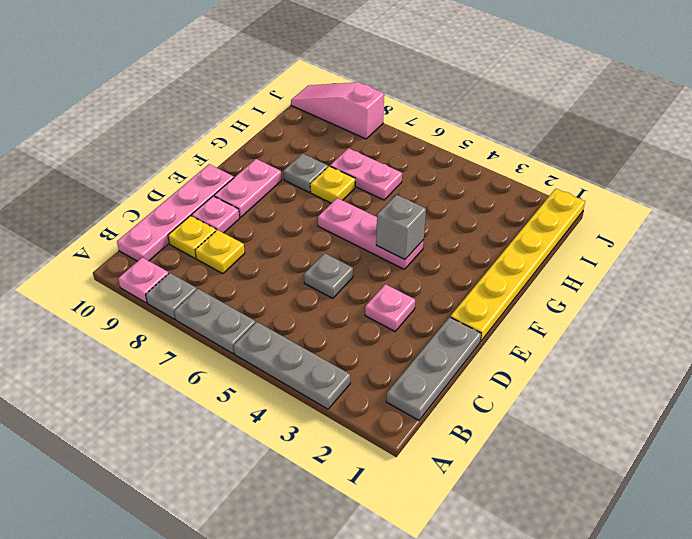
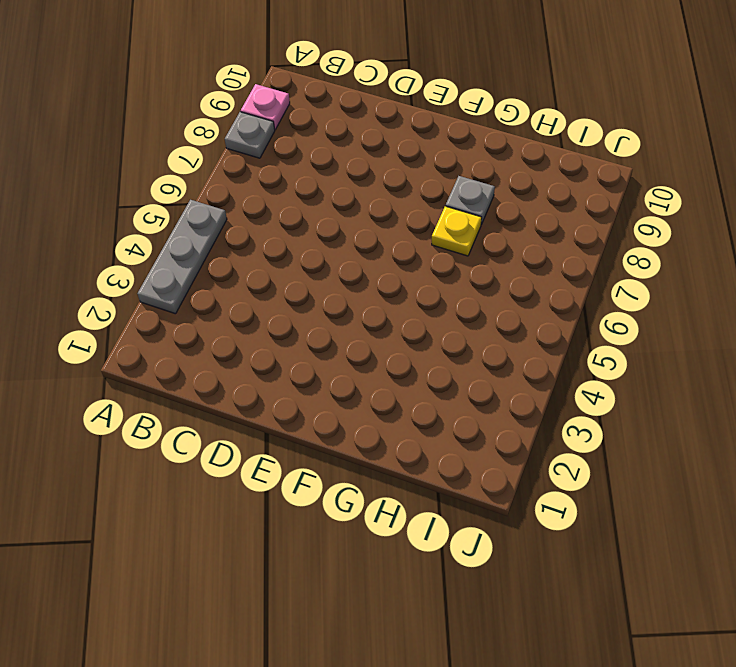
none -> grey plate A6:A7 level 1
none -> grey plate B1:D1 level 1
none -> pink plate B10:E10 level 1

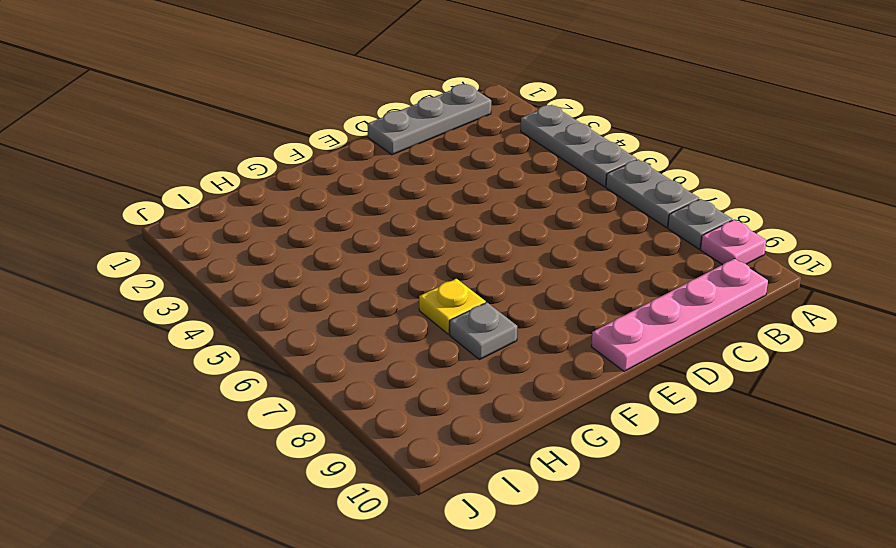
none -> yellow plate C8 level 1
none -> yellow plate C9 level 1
none -> pink plate D3 level 1

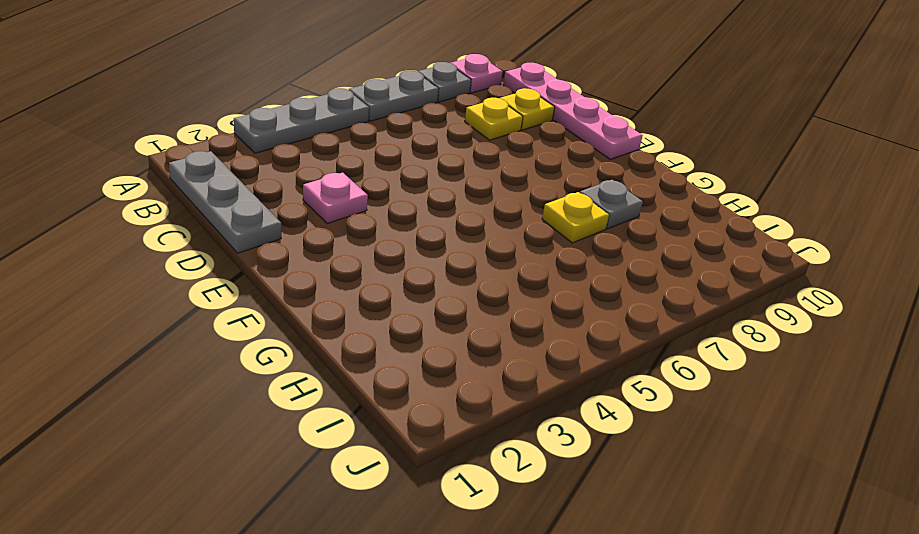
none -> grey plate D5 level 1
none -> pink plate D9 level 1
none -> yellow plate E1:J1 level 1

